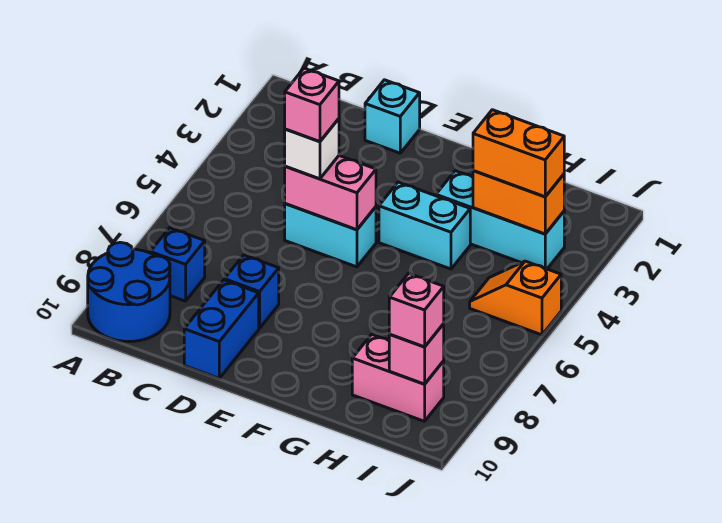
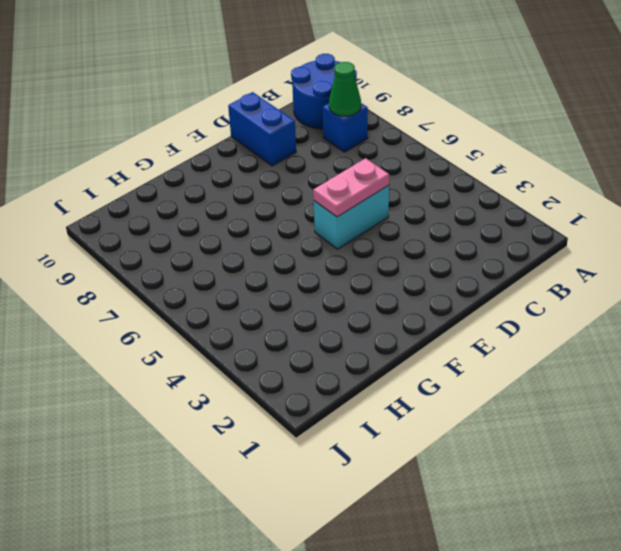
green cone B8 level 2 -> none
pink plate D5:E5 level 2 -> pink brick D5:E5 level 2
none -> cyan brick D1 level 1
none -> blue brick D8 level 1
none -> cyan brick F4:G4 level 1

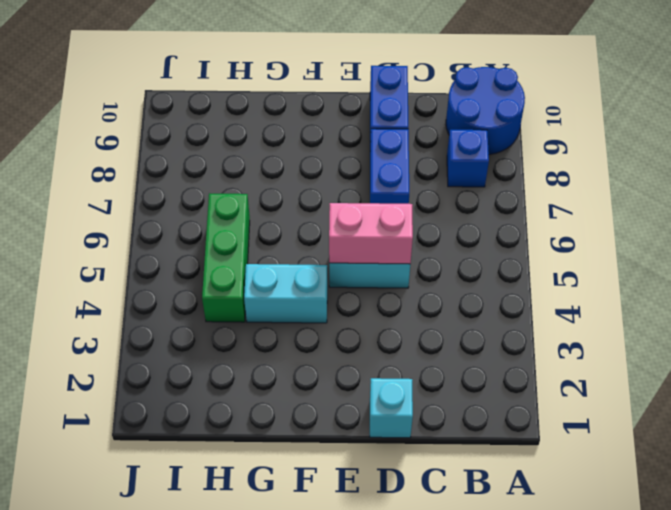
blue brick D7:D8 level 1 -> blue brick D8 level 1
green brick H4:H6 level 1 -> none
none -> cyan brick G3:I3 level 1
none -> pink brick H9:I9 level 1
none -> orange slope I5:J5 level 1 top J

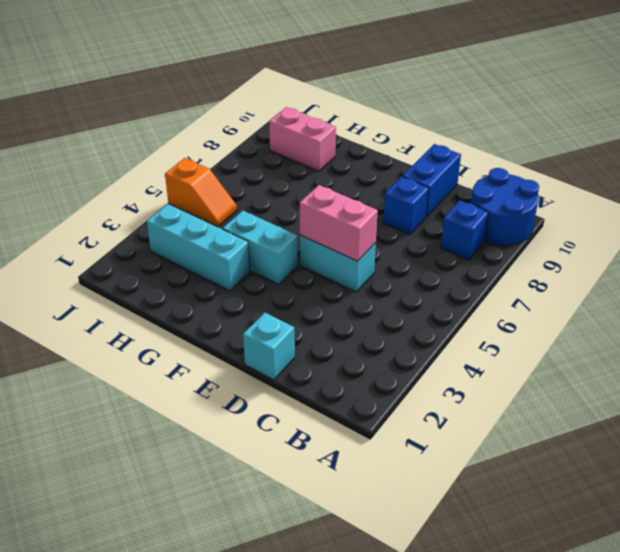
none -> orange brick H3:I3 level 2
none -> pink brick I9 level 2
none -> white brick D5 level 3

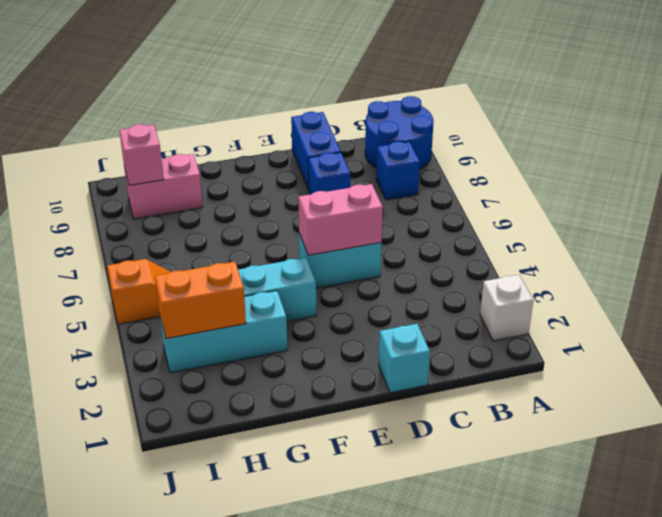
white brick A2 level 1 -> white brick D5 level 3
none -> orange brick H3:I3 level 3
none -> pink brick I9 level 3
none -> pink brick D5 level 4

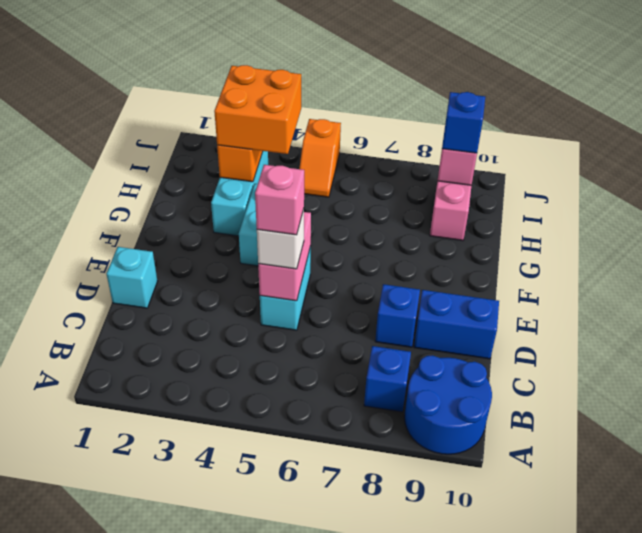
orange brick H3:I4 level 3 -> orange brick H3:I3 level 3
blue brick I9 level 3 -> pink brick I9 level 3

